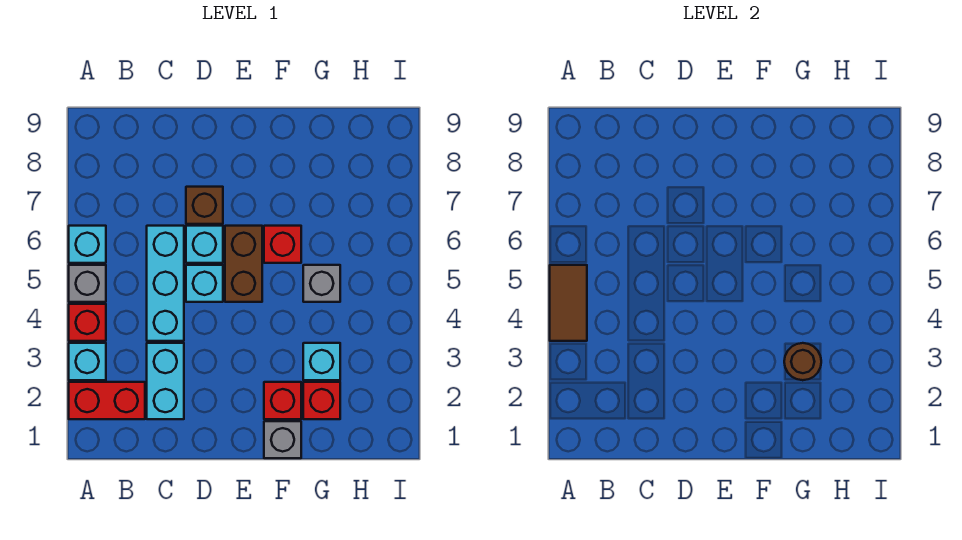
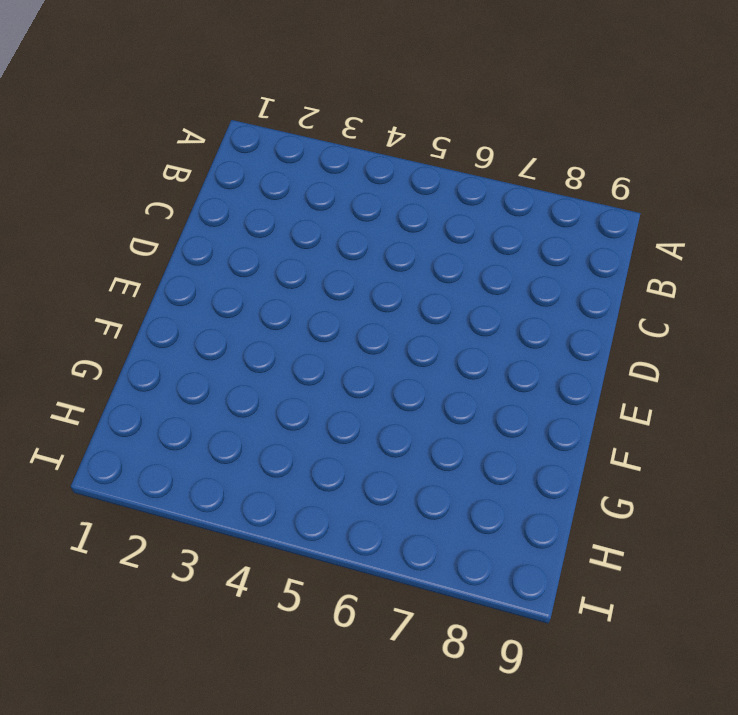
none -> red brick A2:B2 level 1
none -> cyan brick A3 level 1
none -> red brick A4 level 1

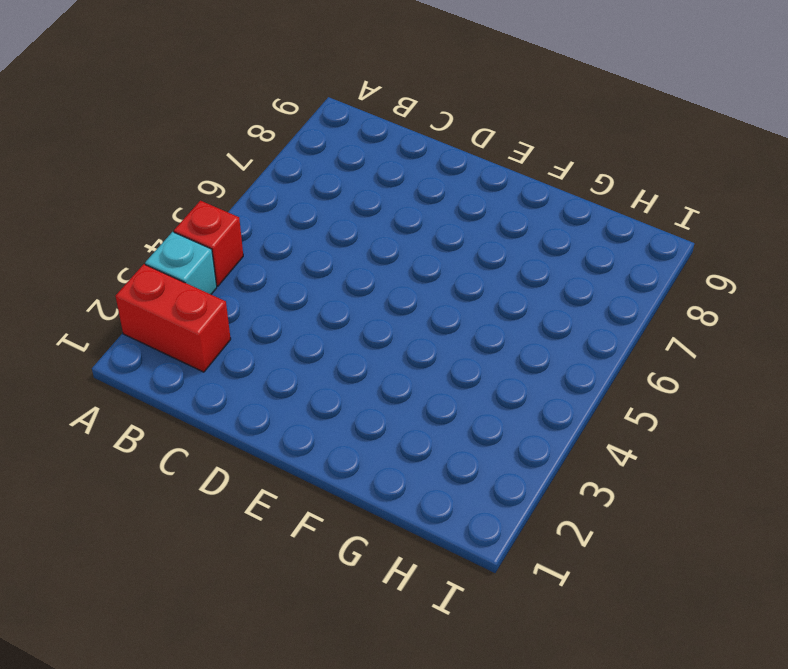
none -> grey brick A5 level 1
none -> cyan brick A6 level 1
none -> cyan brick C2:C3 level 1

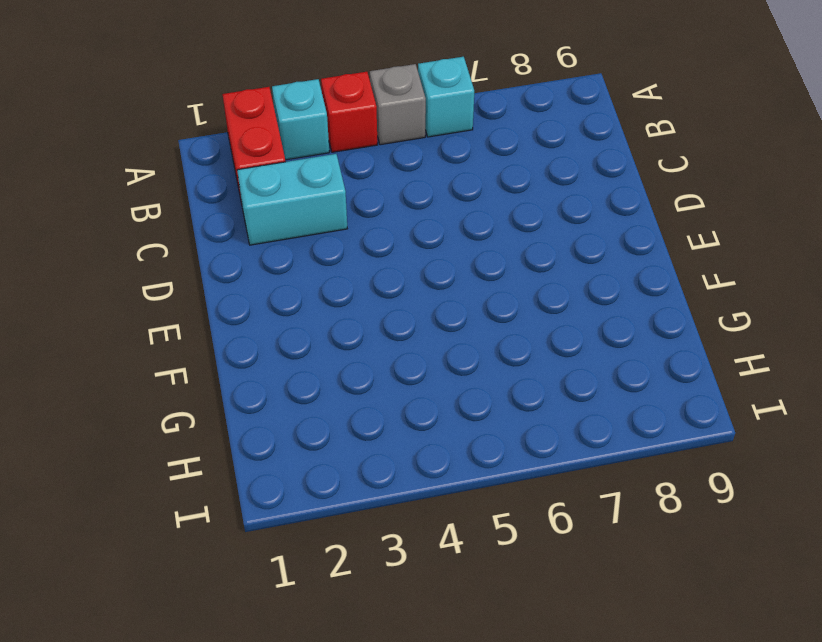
none -> cyan brick C4:C6 level 1
none -> cyan brick D5 level 1
none -> cyan brick D6 level 1

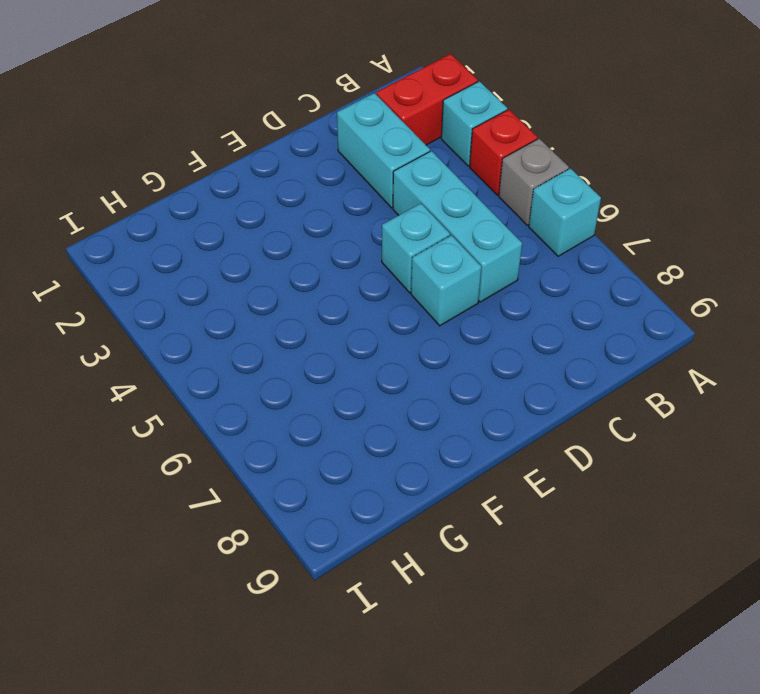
none -> brown brick D7 level 1
none -> brown brick E5:E6 level 1
none -> grey brick F1 level 1

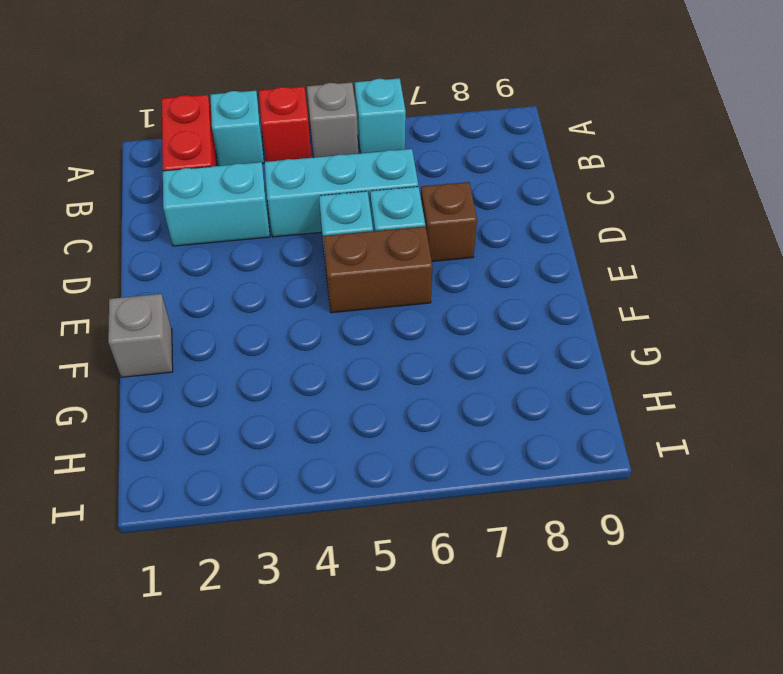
none -> red brick F2 level 1
none -> red brick F6 level 1
none -> red brick G2 level 1

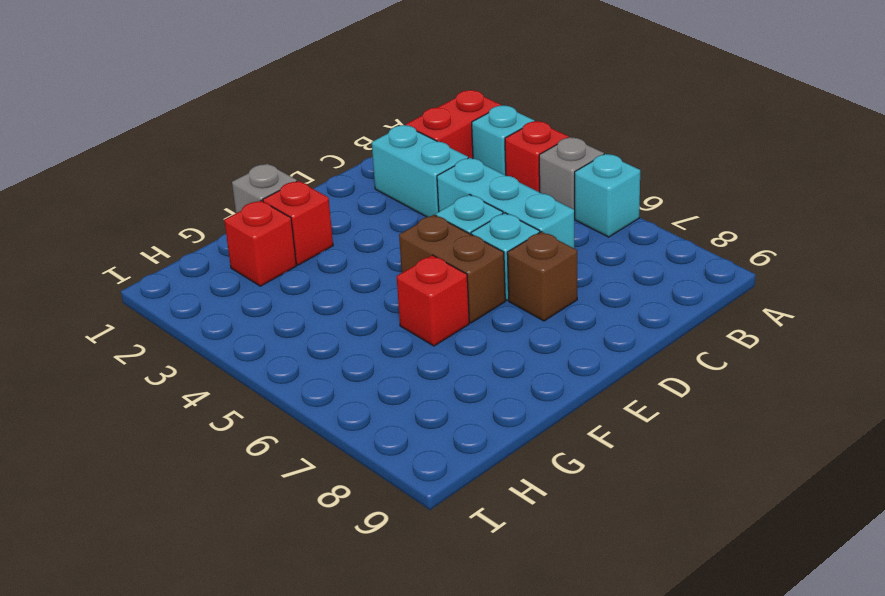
none -> cyan brick G3 level 1
none -> grey brick G5 level 1
none -> brown tile A4:A5 level 2

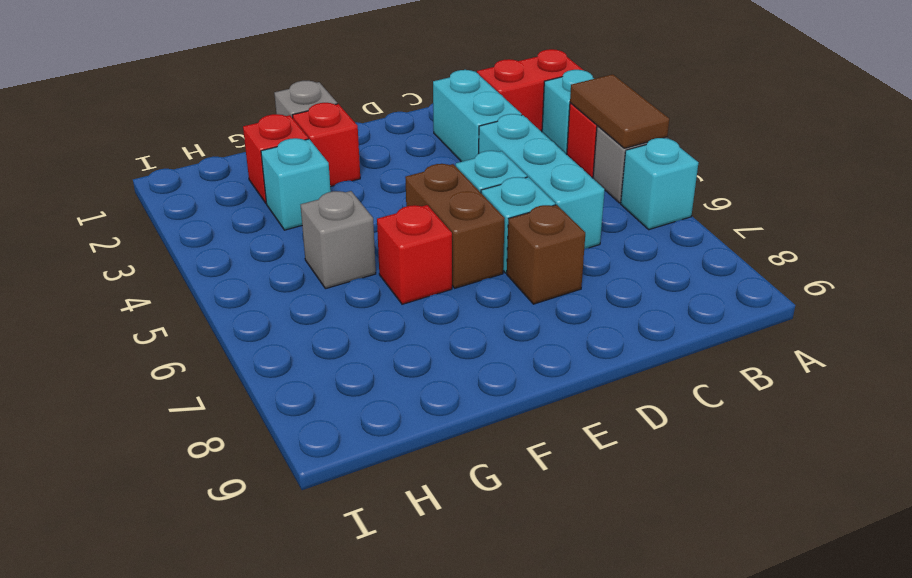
none -> brown round brick G3 level 2

